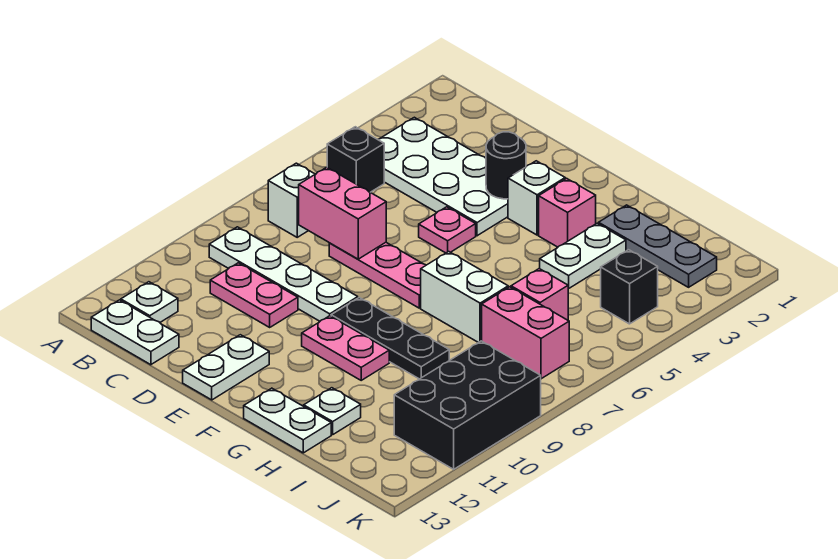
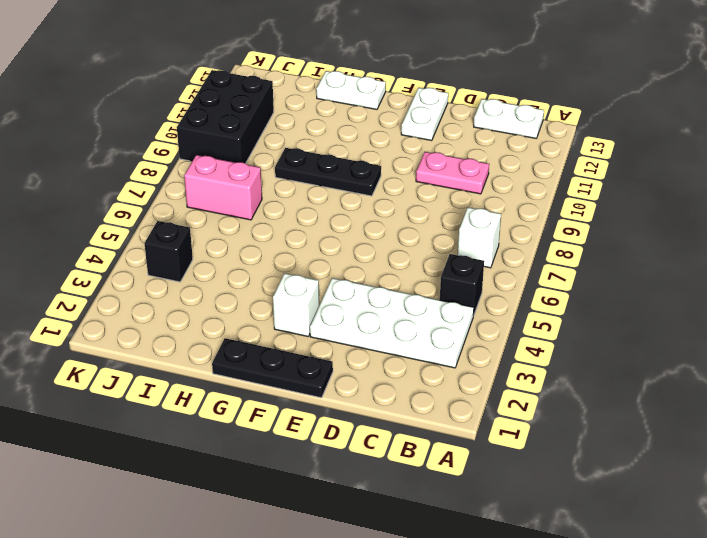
black plate E1:G1 level 1 -> none
none -> white plate B9:E9 level 1
none -> white plate B12 level 1
none -> pink plate D7:F7 level 1

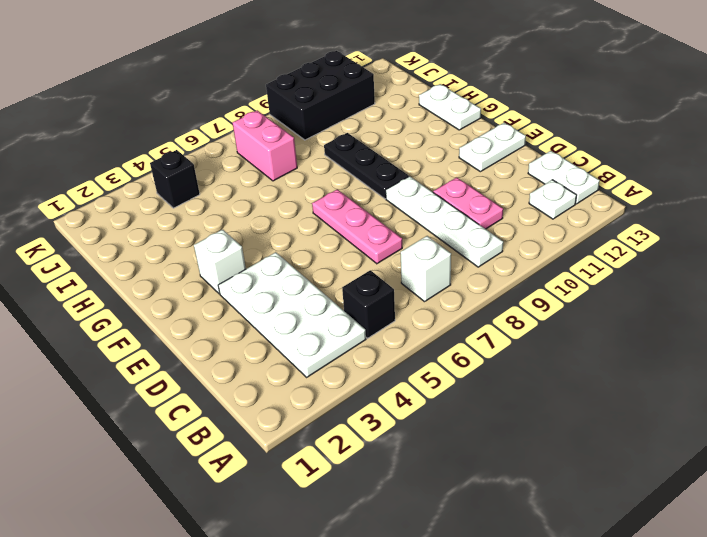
none -> pink plate E5 level 1
none -> pink plate F10:G10 level 1
none -> pink brick G3 level 1

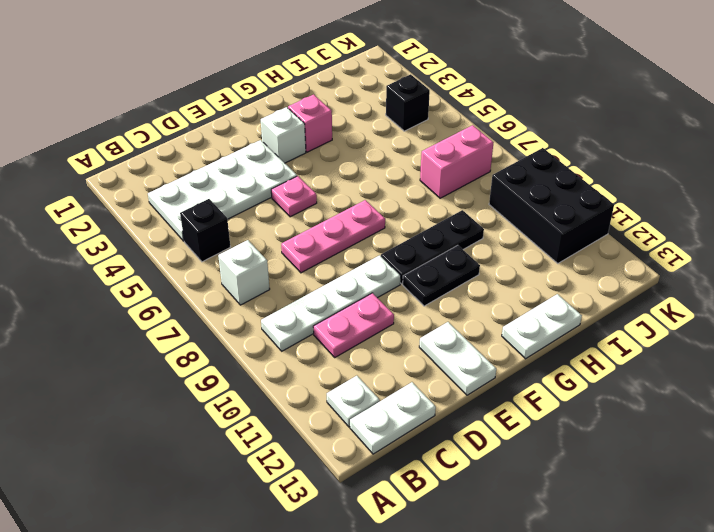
black plate F10:G10 level 1 -> pink plate F10:G10 level 1
none -> white brick G7:H7 level 1
none -> grey plate H2:J2 level 1
none -> white plate H3:H4 level 1

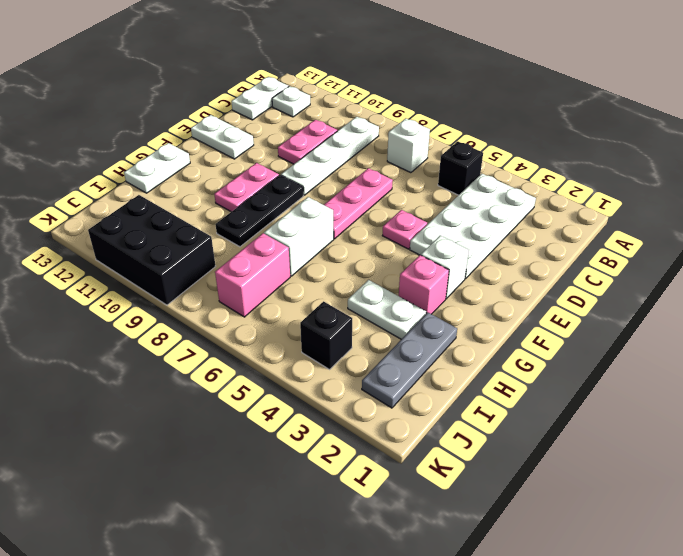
none -> white plate H12 level 1
none -> pink brick I6 level 1
none -> pink brick C7:D7 level 2

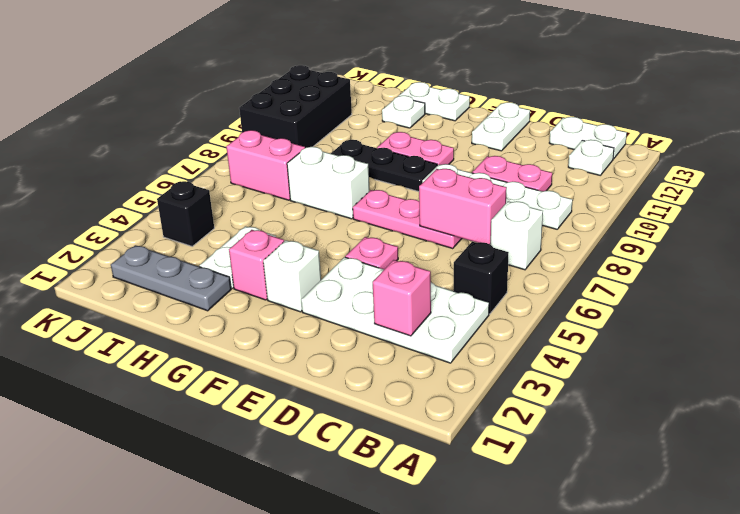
pink brick C3 level 2 -> pink brick I6 level 1
none -> black round brick E3 level 2

